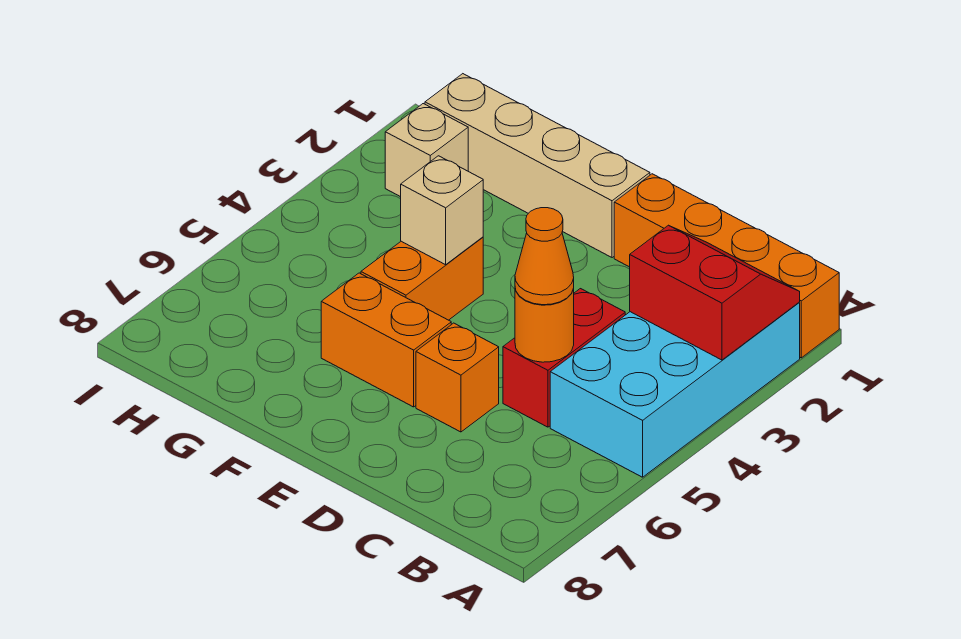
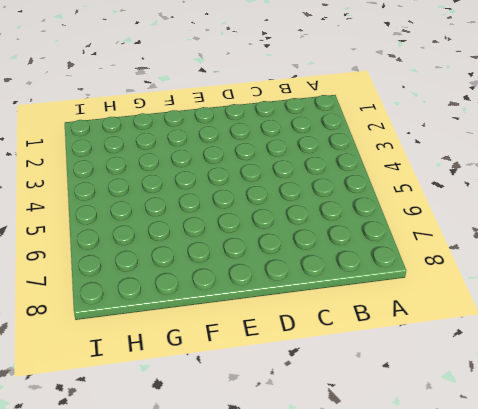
none -> orange brick A1:D1 level 1
none -> cyan brick A2:B5 level 1
none -> red brick C4:C5 level 1

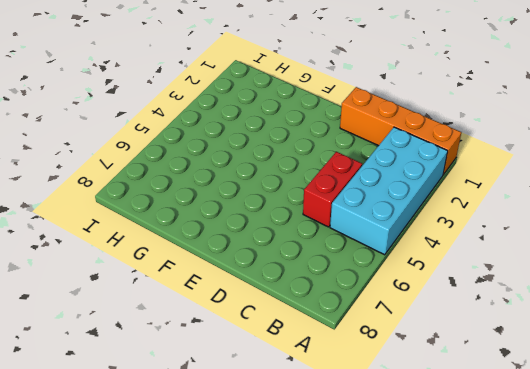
none -> orange brick D6 level 1
none -> tan brick E1:H1 level 1
none -> orange brick E6:F6 level 1

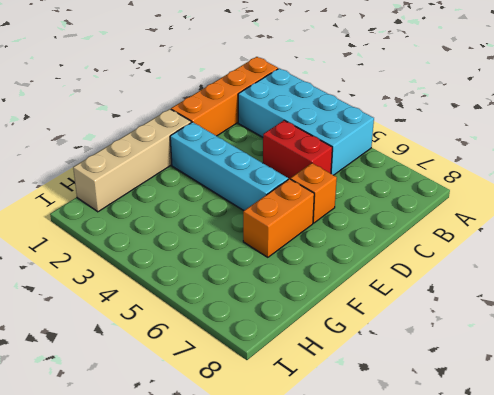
cyan brick E2:E5 level 1 -> none
none -> orange brick F4:F5 level 1
none -> tan brick H2 level 1
none -> red slope A2:B3 level 2 top 3

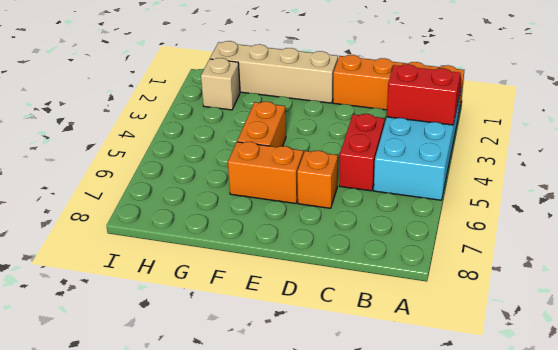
none -> orange round brick C5 level 2
none -> tan brick F4 level 2
none -> orange cone C5 level 3

